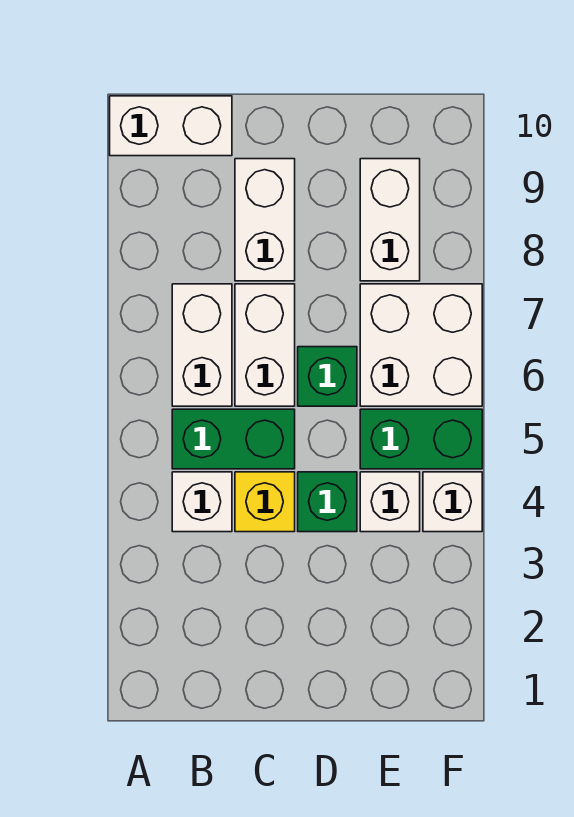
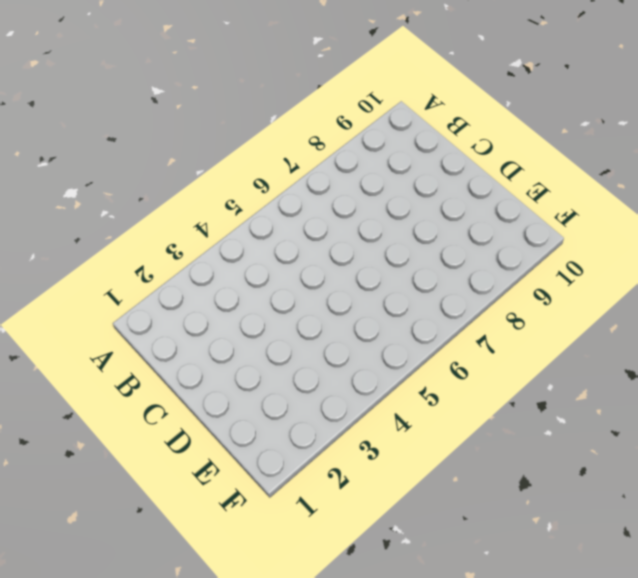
none -> white brick A10:B10 level 1
none -> white brick B4 level 1
none -> green brick B5:C5 level 1

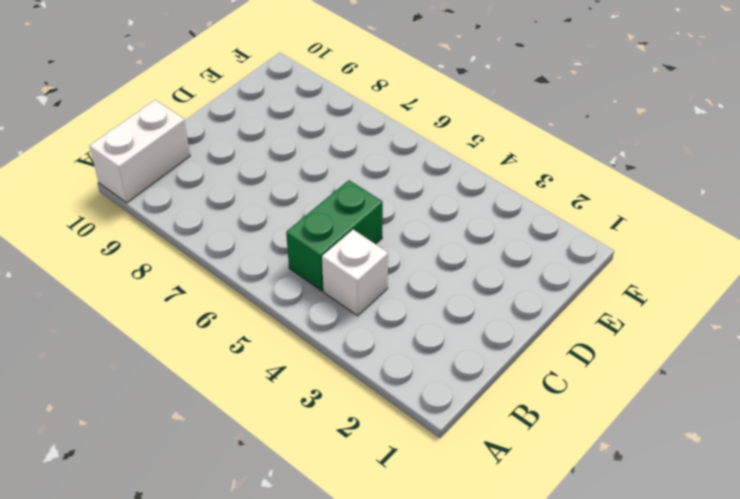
none -> white brick B6:B7 level 1
none -> yellow brick C4 level 1
none -> white brick C6:C7 level 1

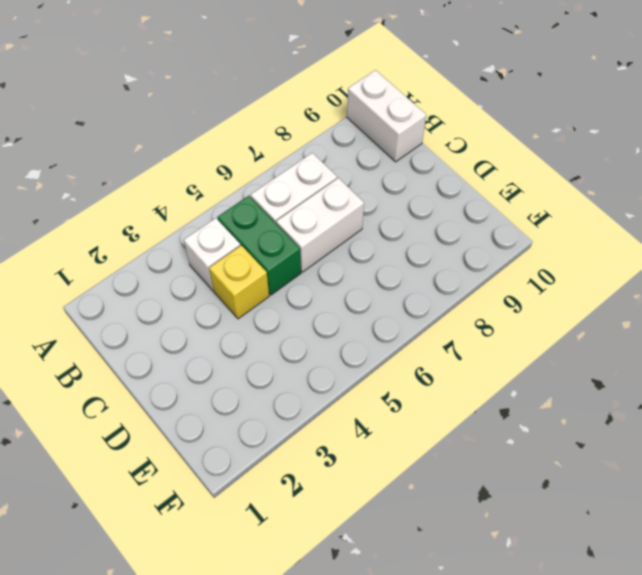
none -> white brick C8:C9 level 1
none -> green brick D4 level 1
none -> green brick D6 level 1

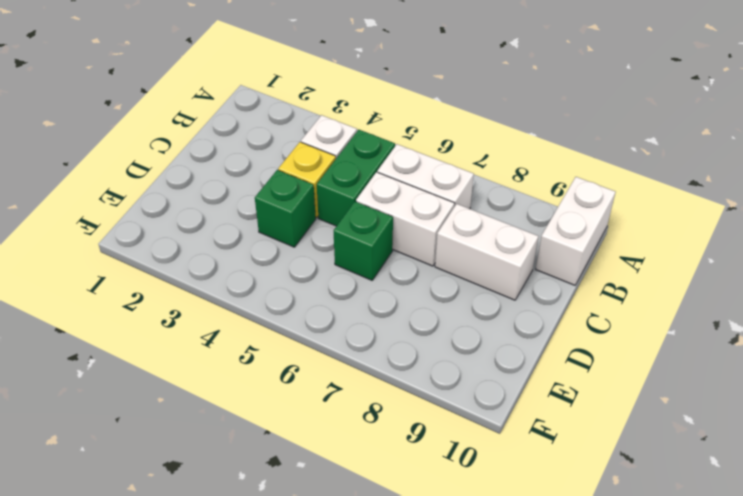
none -> white brick E4 level 1
none -> green brick E5:F5 level 1
none -> white brick E6:F7 level 1

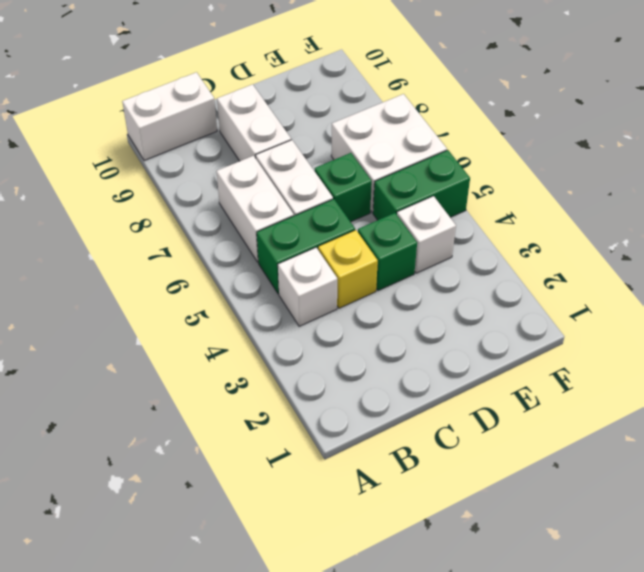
none -> white brick E8:E9 level 1
none -> white brick F4 level 1

